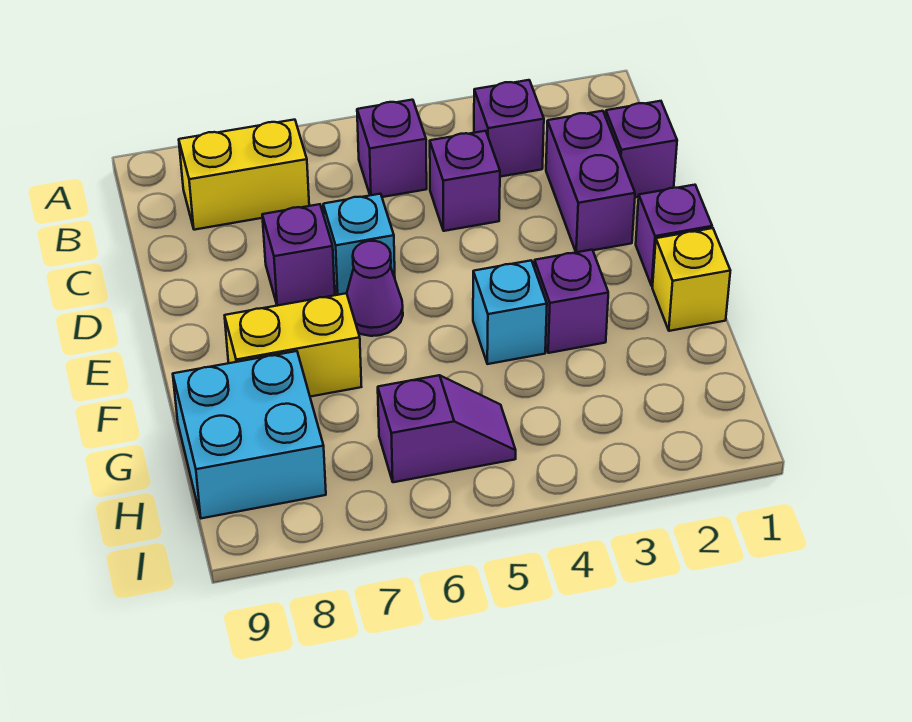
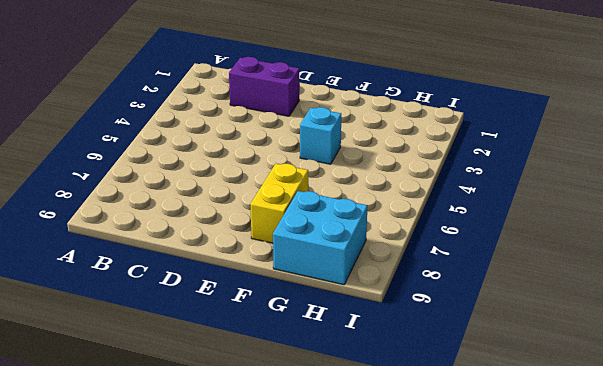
none -> purple brick B3 level 1
none -> purple brick B5 level 1
none -> yellow brick B7:B8 level 1

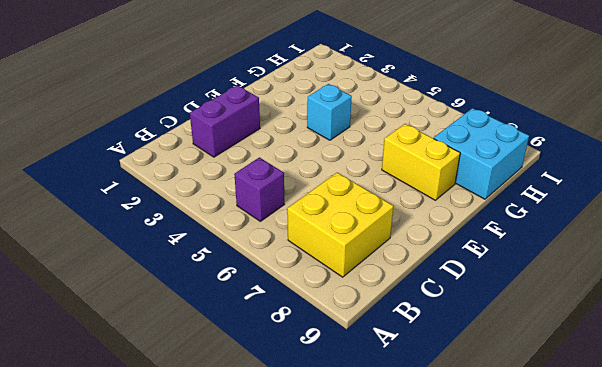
yellow brick B7:C8 level 1 -> yellow brick B7:B8 level 1
none -> purple brick B3 level 1
none -> purple brick C1 level 1
none -> purple brick C4 level 1

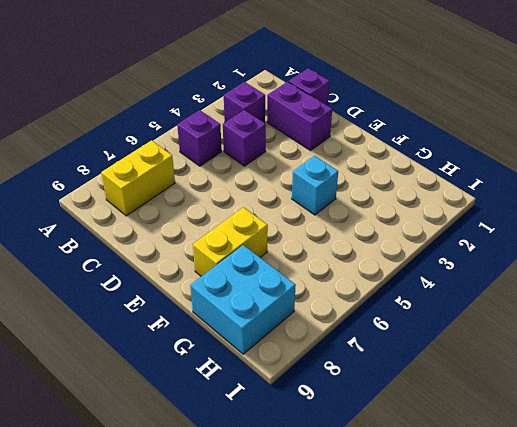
none -> cyan brick D6 level 1
none -> purple brick D7 level 1
none -> purple brick E1 level 1

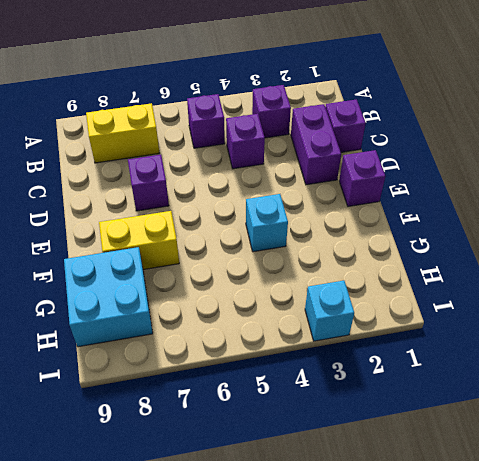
cyan brick I3 level 1 -> cyan brick D6 level 1
none -> purple cone E6 level 1
none -> yellow brick F1 level 1
none -> purple brick F3 level 1

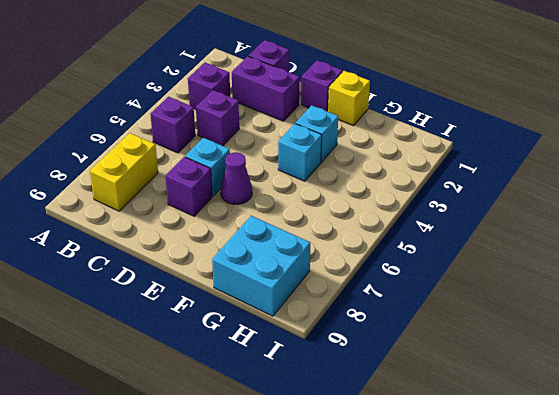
cyan brick F3 level 1 -> purple brick F3 level 1
none -> yellow brick F7:F8 level 1
none -> purple slope H5:H6 level 1 top 6

